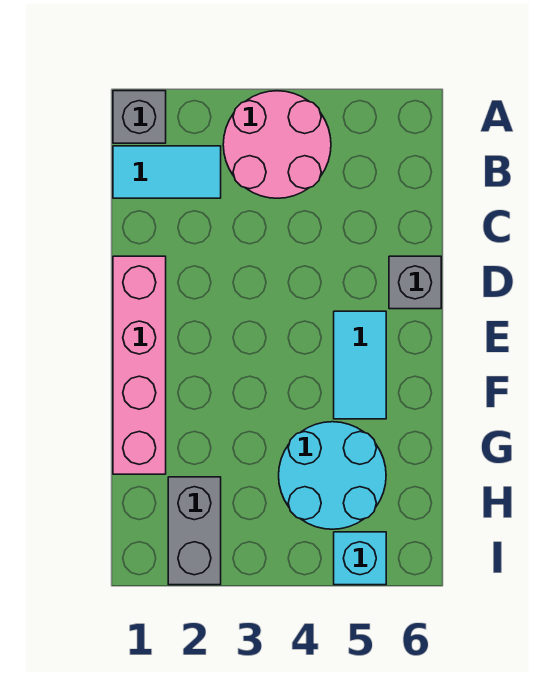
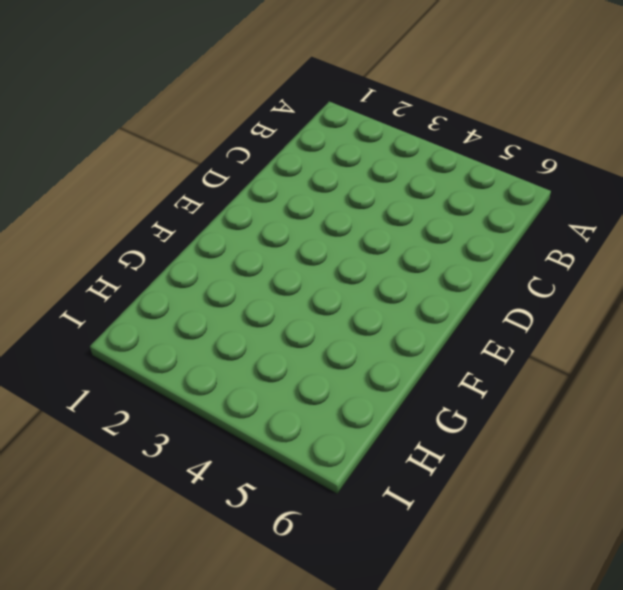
none -> grey brick A1 level 1
none -> pink round brick A3:B4 level 1

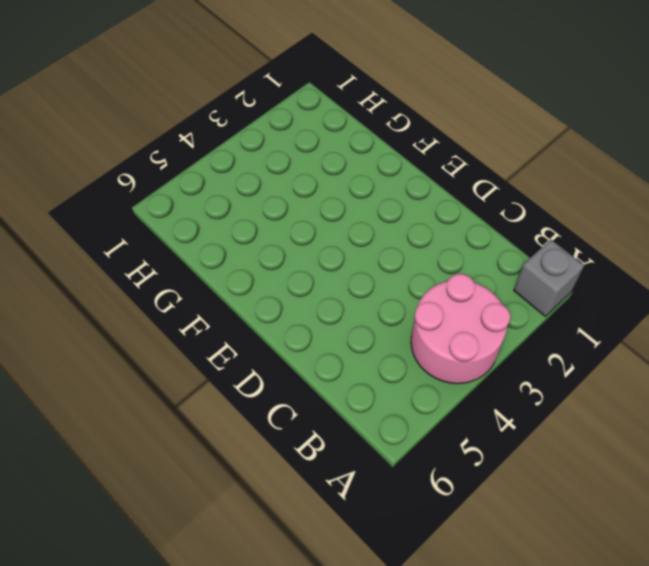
none -> cyan tile B1:B2 level 1
none -> pink brick D1:G1 level 1

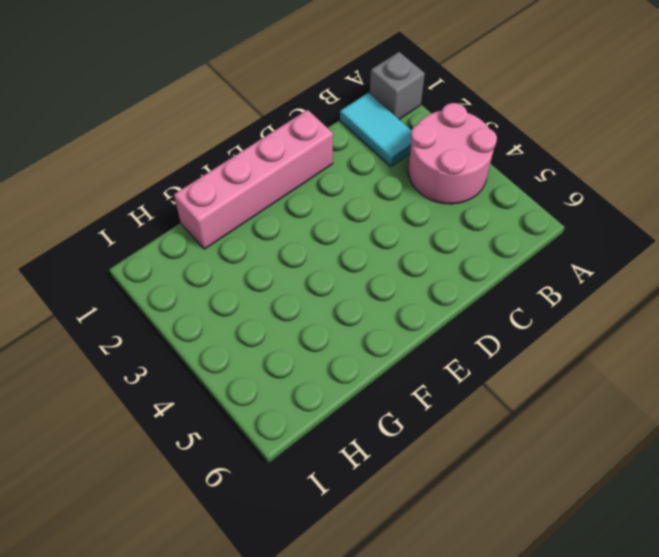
none -> grey brick D6 level 1
none -> cyan tile E5:F5 level 1

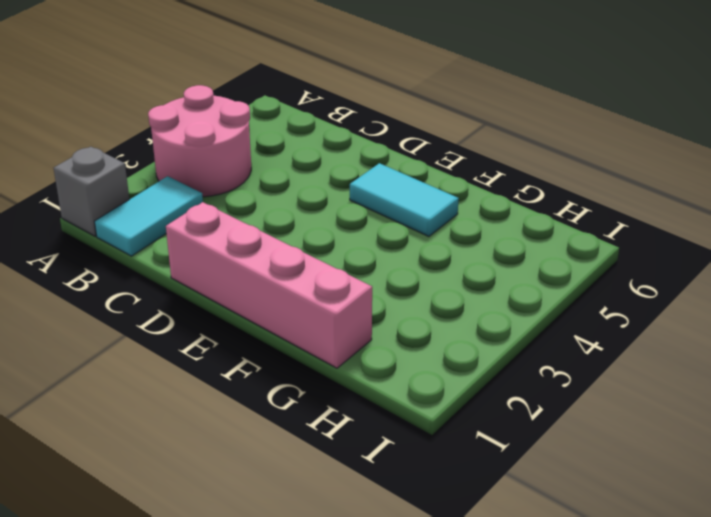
none -> grey brick D6 level 1
none -> cyan round brick G4:H5 level 1

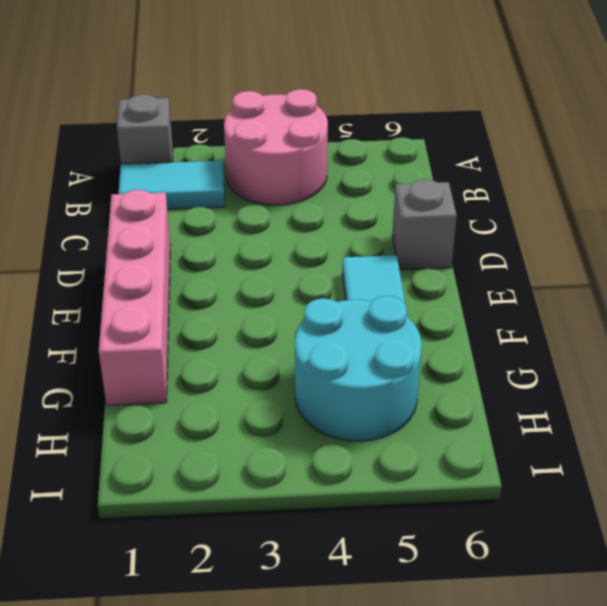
none -> grey brick H2:I2 level 1
none -> cyan brick I5 level 1

